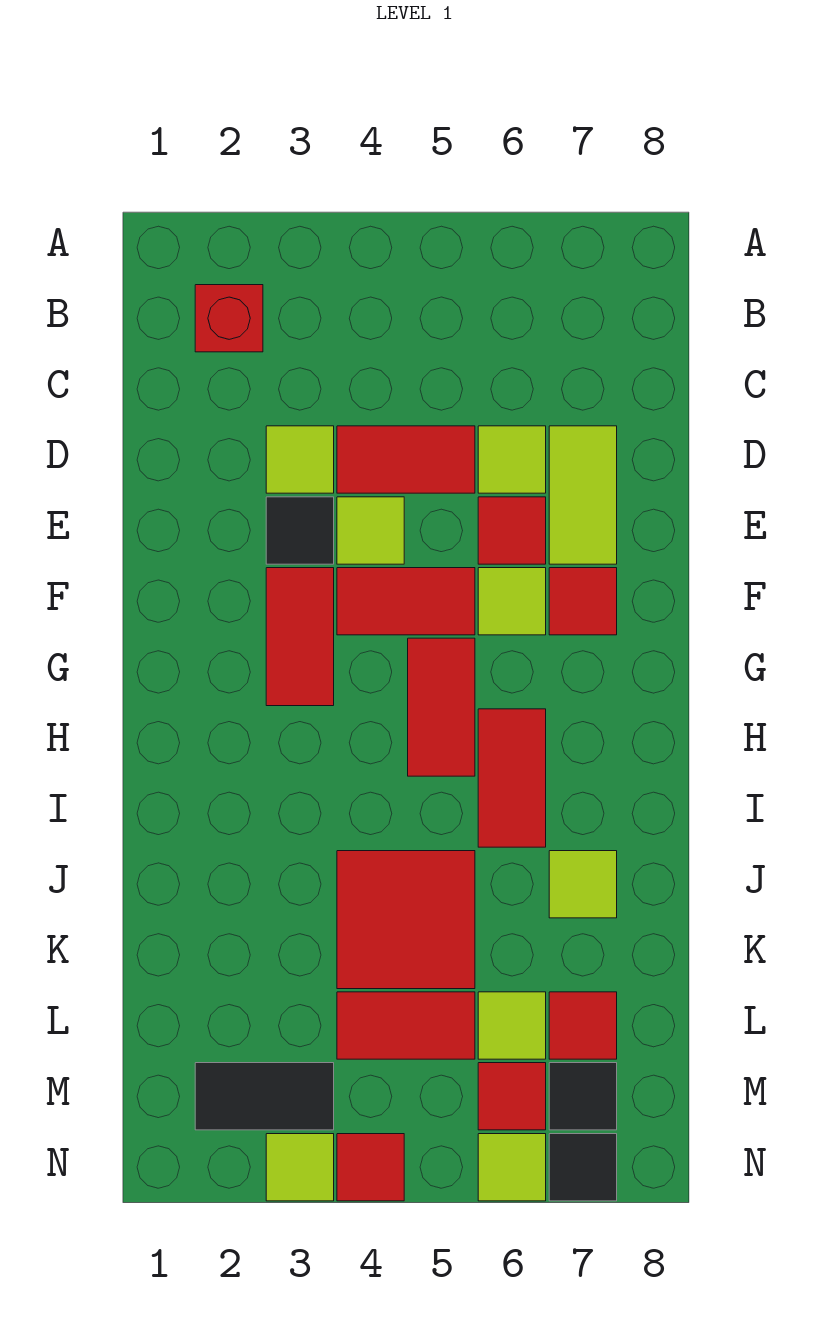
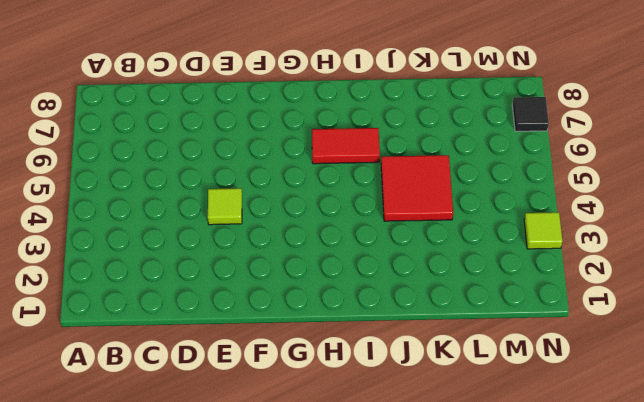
none -> red brick B2 level 1
none -> lime tile D3 level 1
none -> red tile D4:D5 level 1

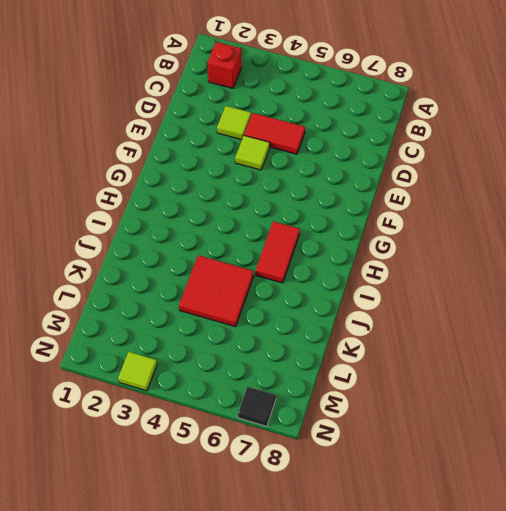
none -> lime tile D6 level 1
none -> lime tile D7:E7 level 1
none -> black tile E3 level 1

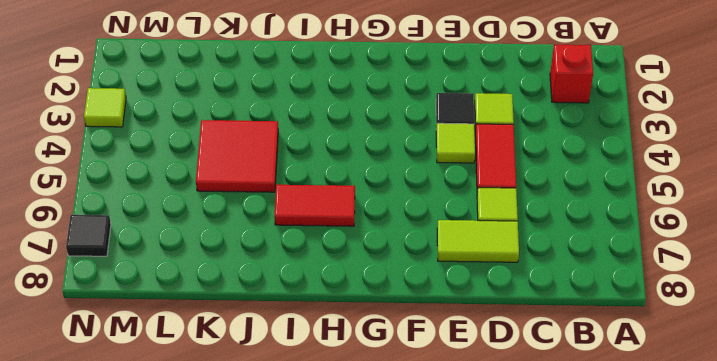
none -> red tile E6 level 1
none -> red tile F3:G3 level 1
none -> red tile F4:F5 level 1

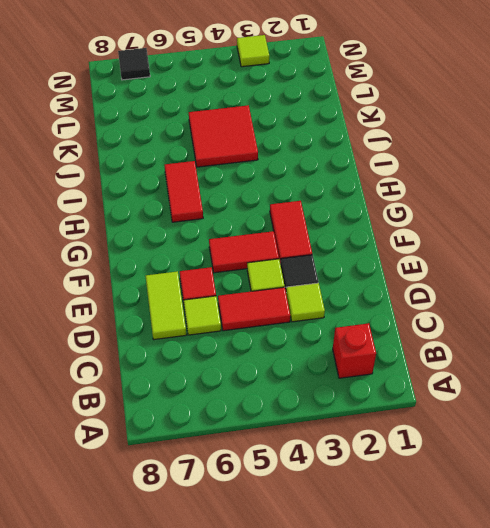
none -> lime tile F6 level 1
none -> red tile F7 level 1
none -> red tile G5:H5 level 1

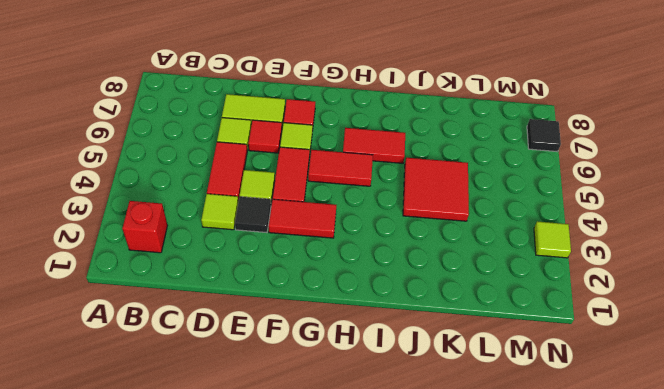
none -> lime tile J7 level 1
none -> red tile L4:L5 level 1
none -> lime tile L6 level 1

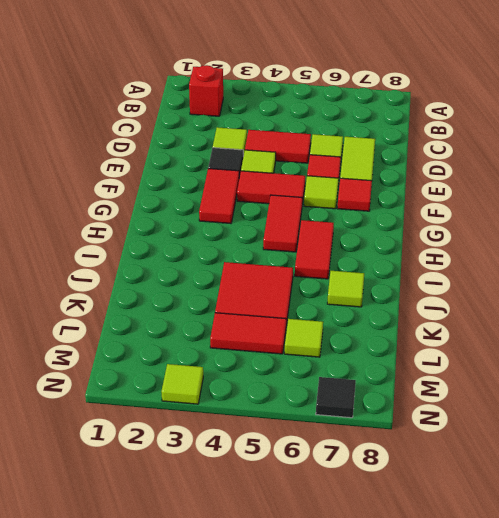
none -> red tile L7 level 1
none -> black tile M2:M3 level 1
none -> red tile M6 level 1

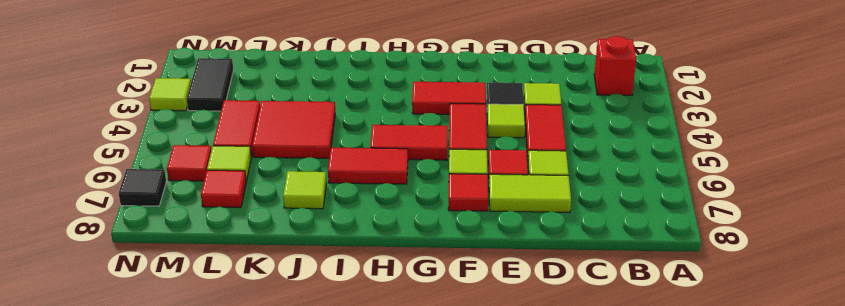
none -> black tile M7 level 1
none -> red tile N4 level 1
none -> lime tile N6 level 1

